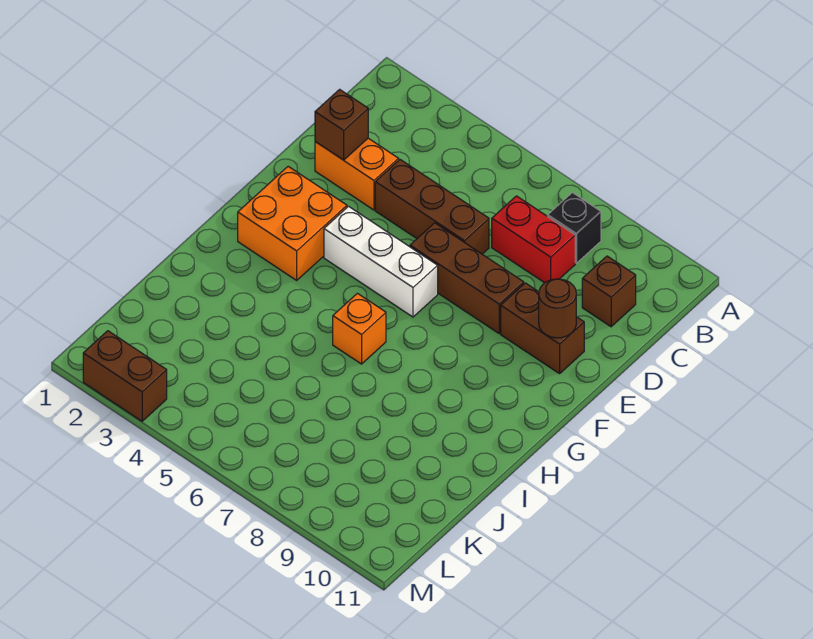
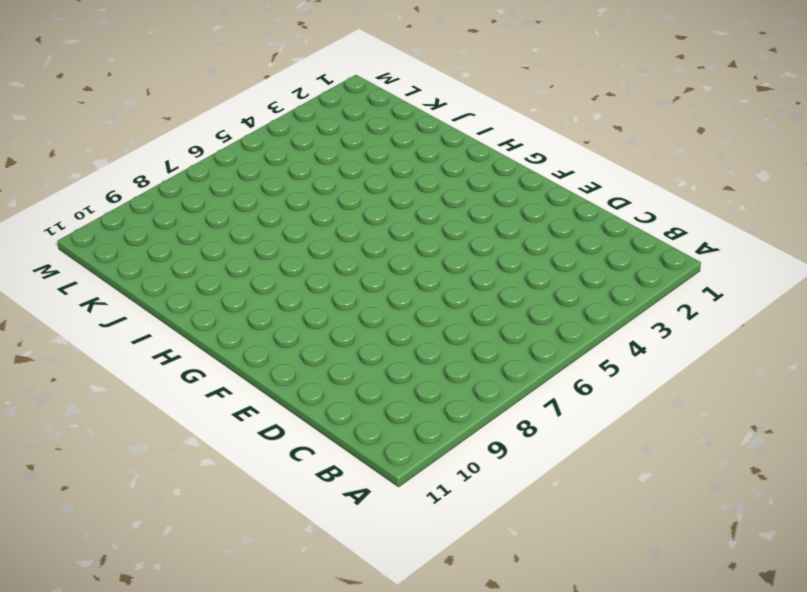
none -> black brick B8 level 1
none -> red brick C7:C8 level 1
none -> brown brick C10 level 1

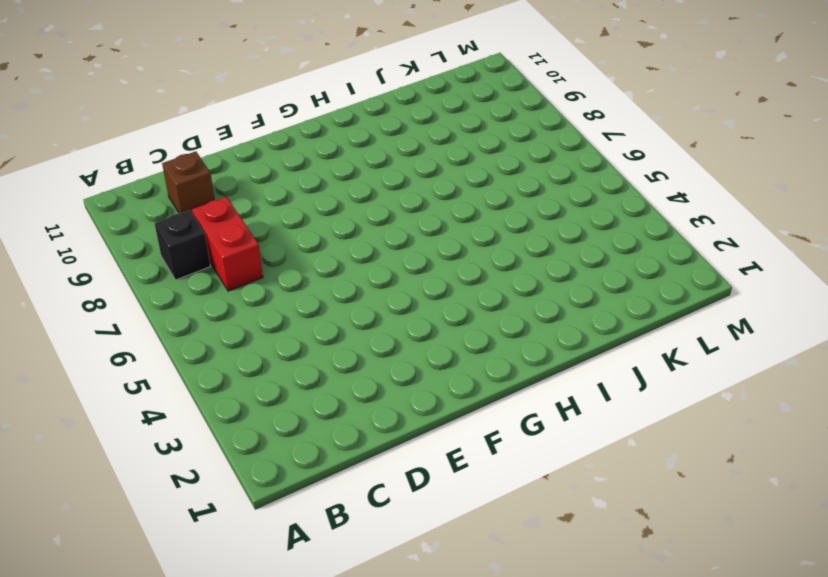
none -> orange brick D2:D3 level 1
none -> brown brick D4:D6 level 1
none -> brown brick E6:E8 level 1

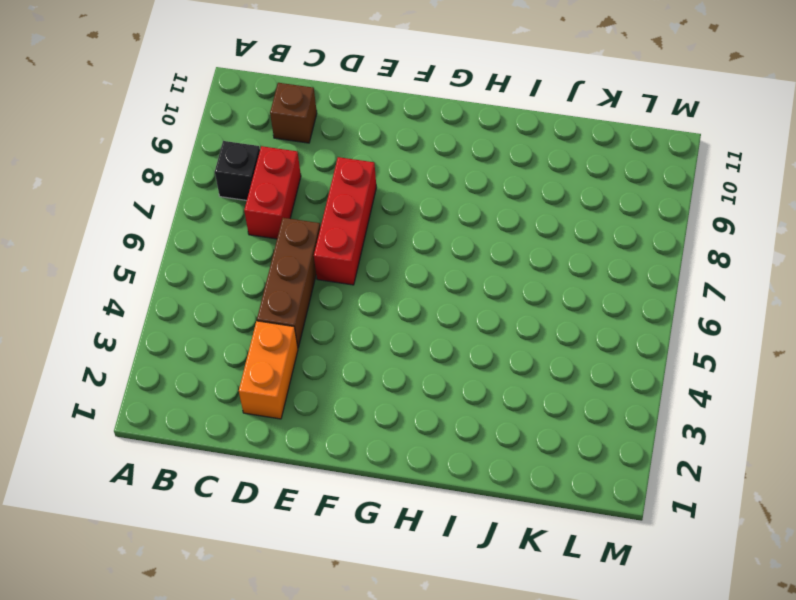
red brick E6:E8 level 1 -> brown brick E6:E8 level 1
none -> brown brick E9:E10 level 1
none -> orange brick F2:G3 level 1
none -> white brick F4:F6 level 1

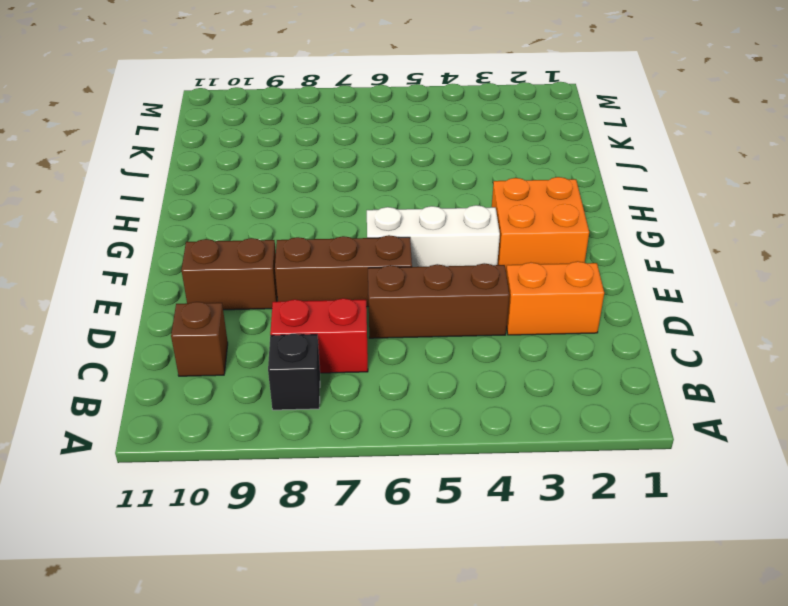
none -> orange brick H6 level 1
none -> brown brick M2:M3 level 1
none -> brown brick D2 level 2

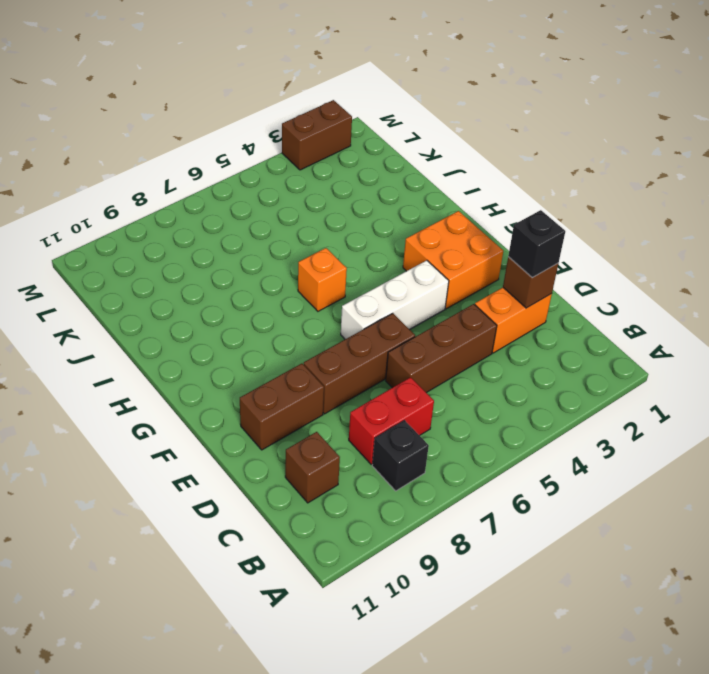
black brick D2 level 3 -> none
none -> brown round brick E10 level 2

